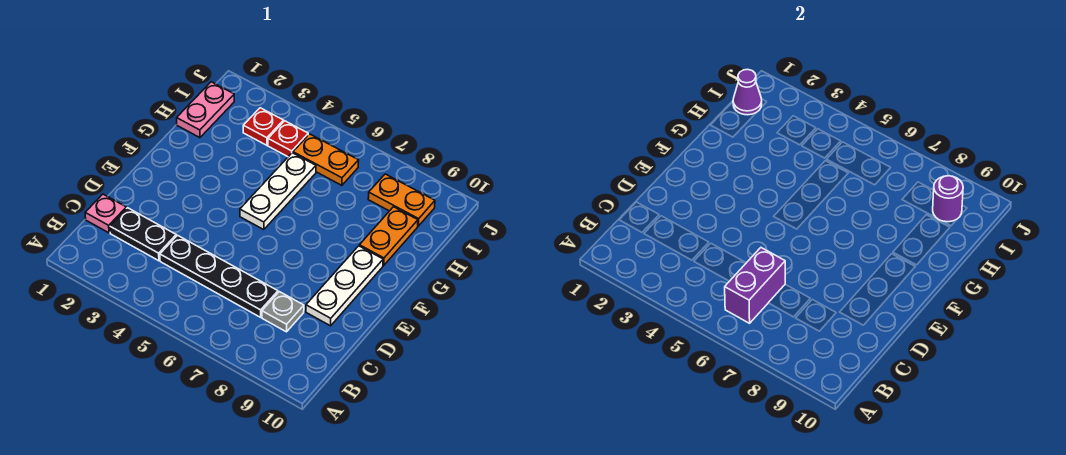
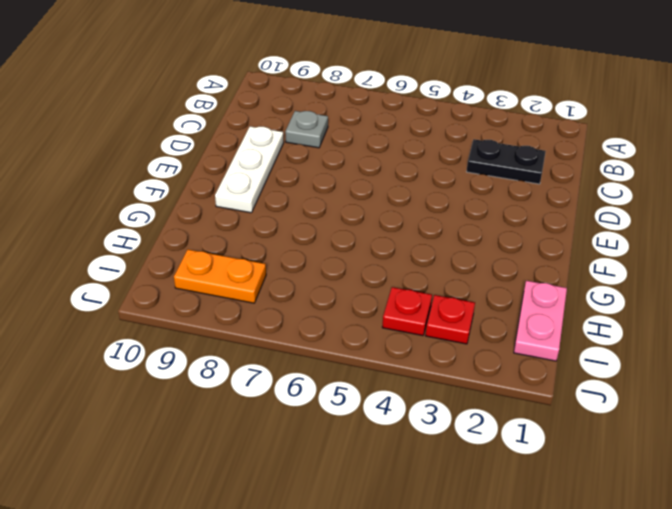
none -> pink plate C1 level 1
none -> black plate C4:C7 level 1
none -> white plate F5:H5 level 1

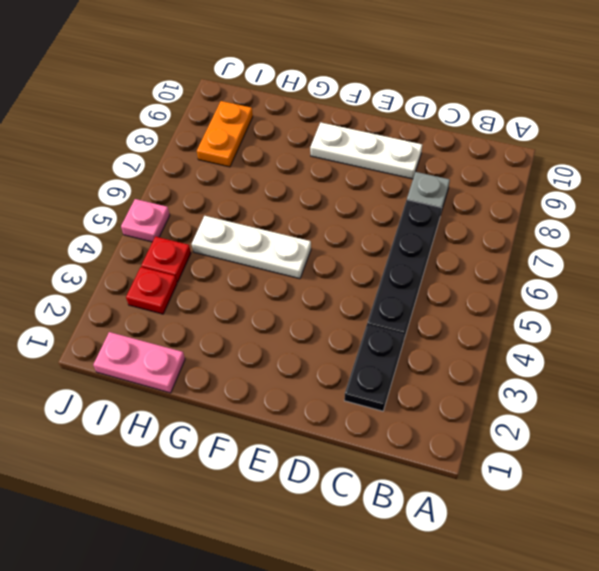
pink plate J5 level 1 -> pink plate C1 level 1
none -> orange plate G9:H9 level 1
none -> orange plate I5:I6 level 1
none -> purple brick B6:C6 level 2

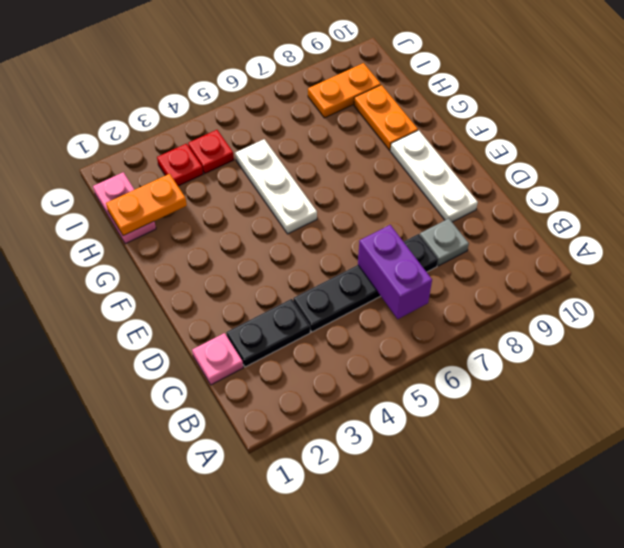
orange plate H1:H2 level 2 -> orange plate I5:I6 level 1
none -> purple cone I1 level 2
none -> purple round brick I9 level 2

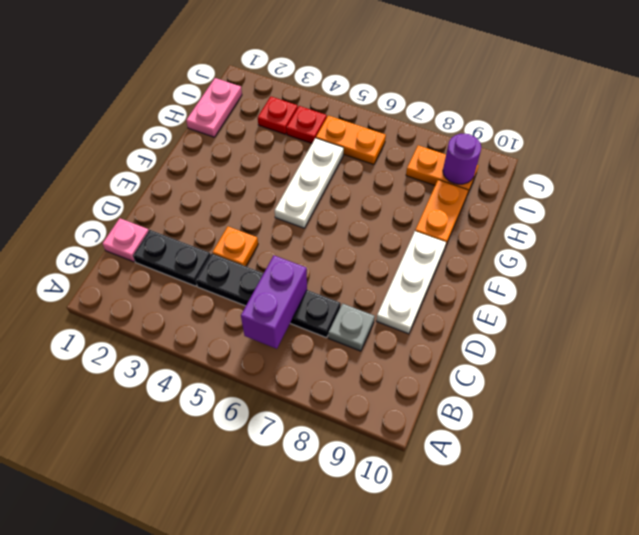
orange plate D4 level 1 -> none
none -> purple cone I1 level 2

